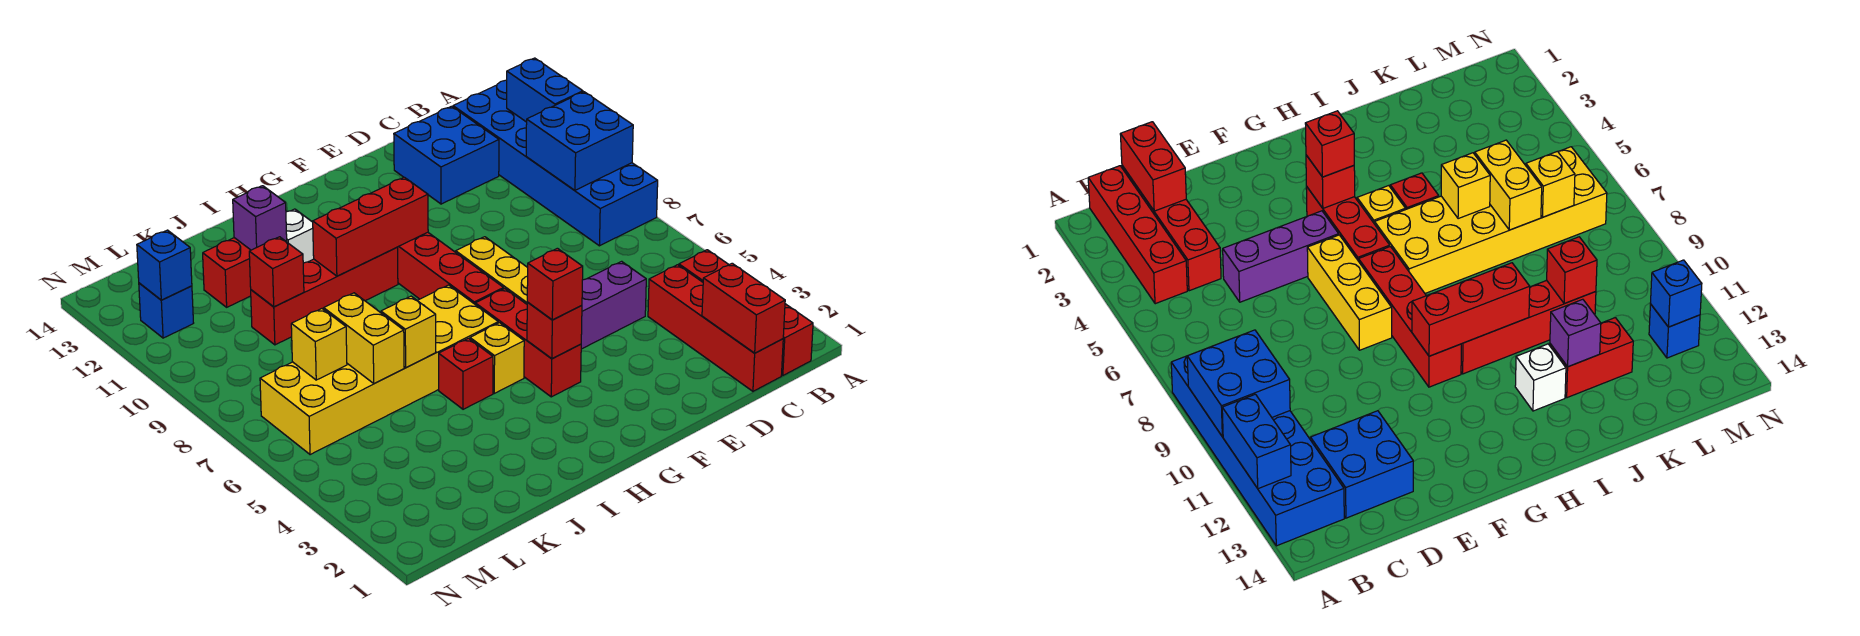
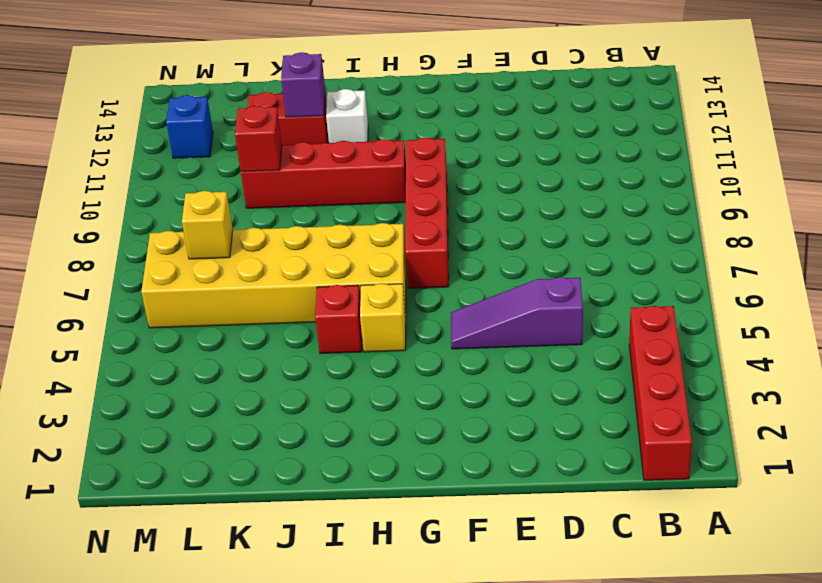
purple slope D5:F5 level 1 top D -> purple brick D5:F5 level 1
none -> blue brick A8:B13 level 1
none -> red brick C1:C4 level 1
none -> blue brick C12:D13 level 1

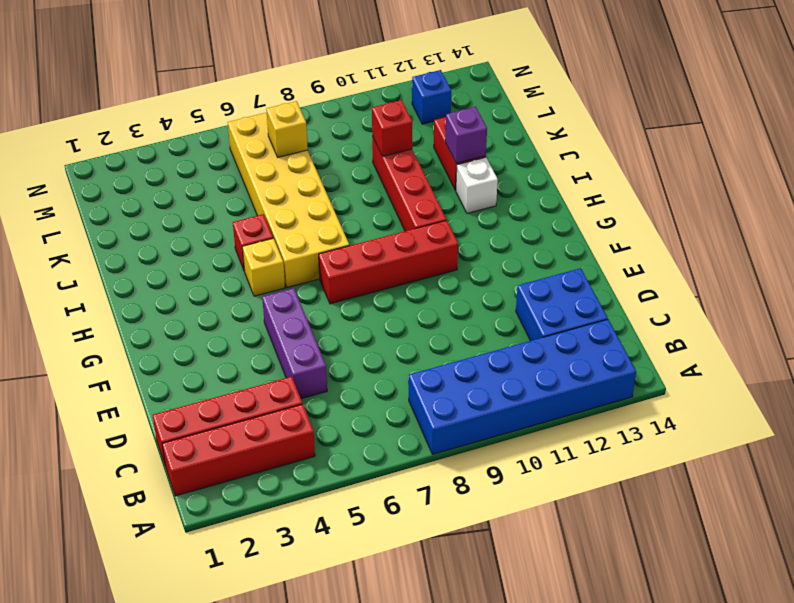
none -> yellow brick F6:F8 level 1
none -> red brick G4:G6 level 1
none -> blue brick A9:B10 level 2

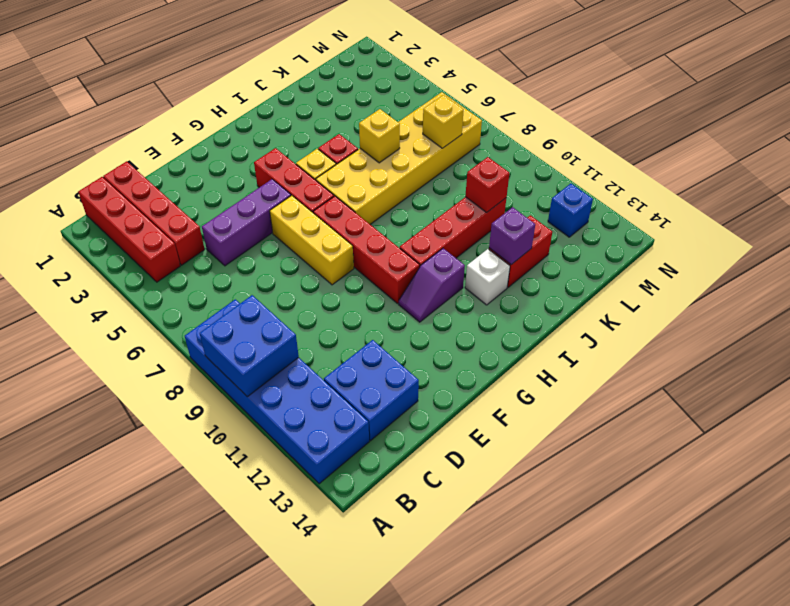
purple slope G11:H11 level 1 top H -> none
none -> blue brick A11:A12 level 2
none -> red brick C1:C2 level 2
none -> red brick G4 level 2

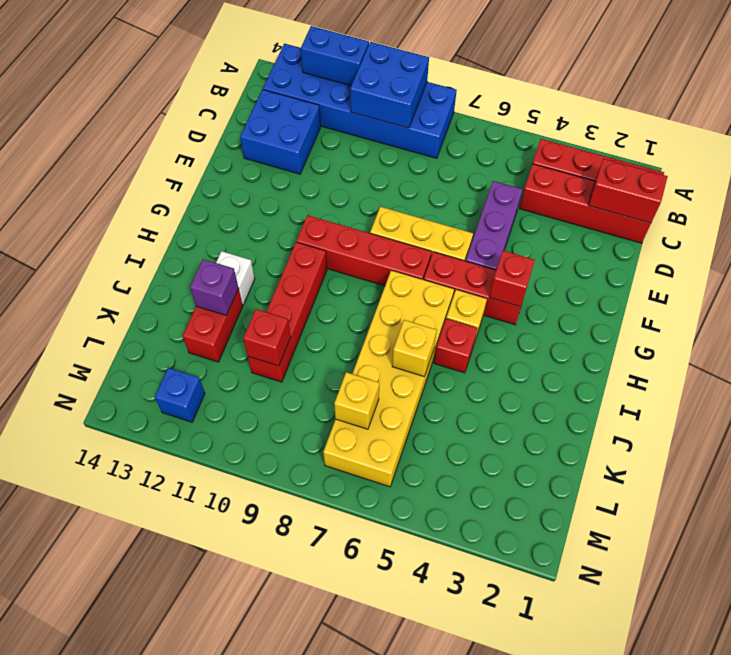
none -> red brick G10:I10 level 2
none -> yellow brick K6:K7 level 2
none -> blue brick M12 level 2

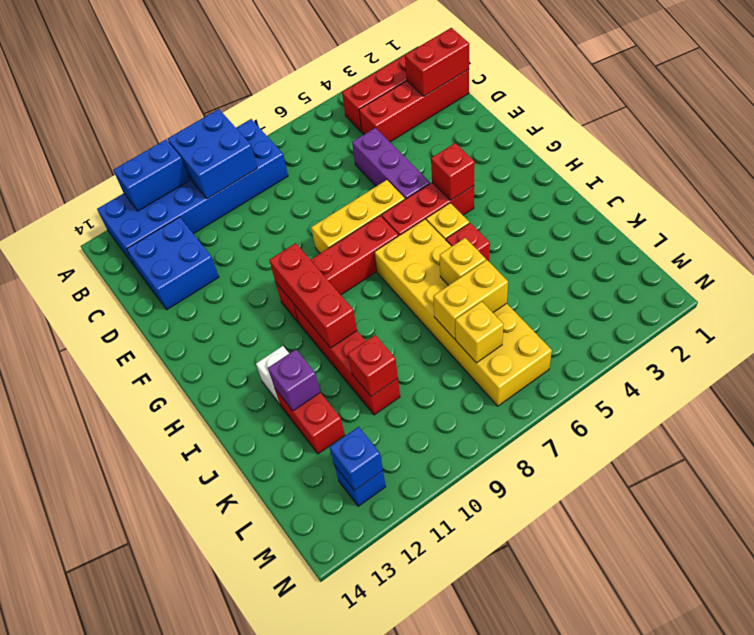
none -> red brick G4 level 3

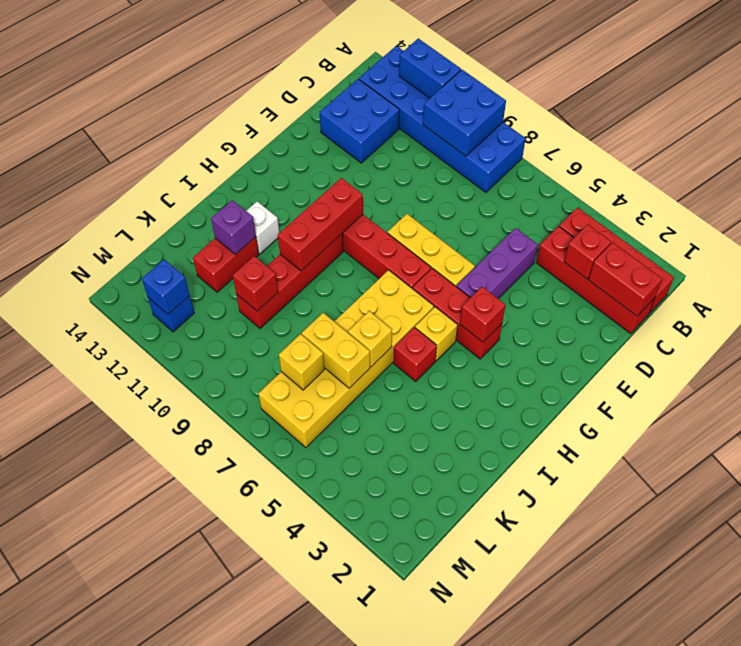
red brick C3 level 2 -> red brick G4 level 3

